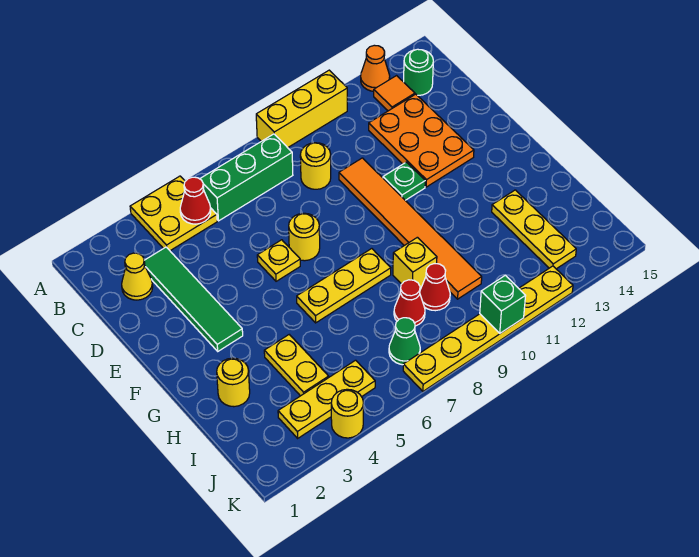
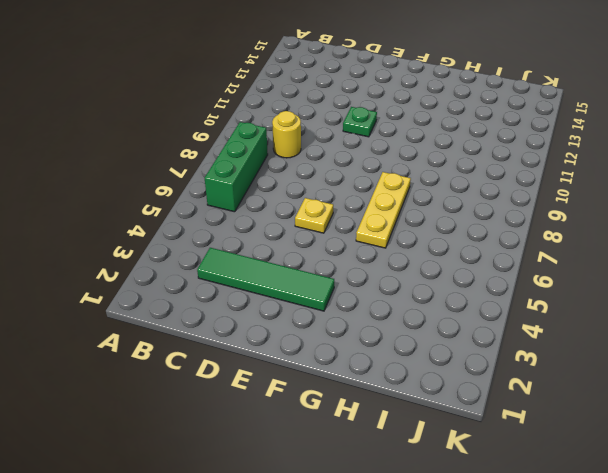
none -> yellow plate A4:B5 level 1
none -> yellow brick A9:A11 level 1
none -> orange cone A13 level 1

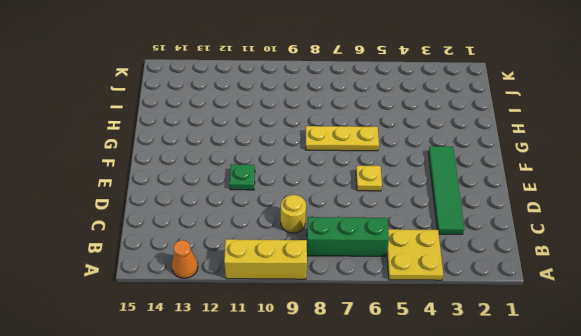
none -> orange tile B13 level 1
none -> green round brick B14 level 1
none -> yellow cone C2 level 1

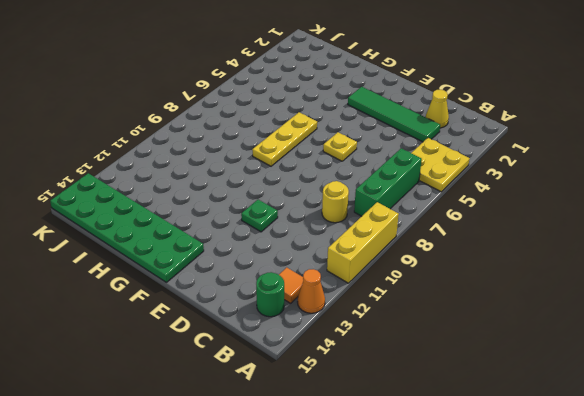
green plate F14:K15 level 1 -> none
none -> orange plate C12:E13 level 1
none -> orange tile D10:I10 level 1
none -> yellow round brick E7 level 1

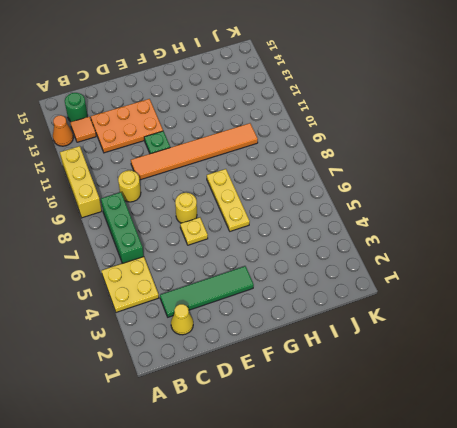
none -> yellow round brick H2 level 1
none -> yellow plate H4:I4 level 1
none -> yellow brick H9 level 1

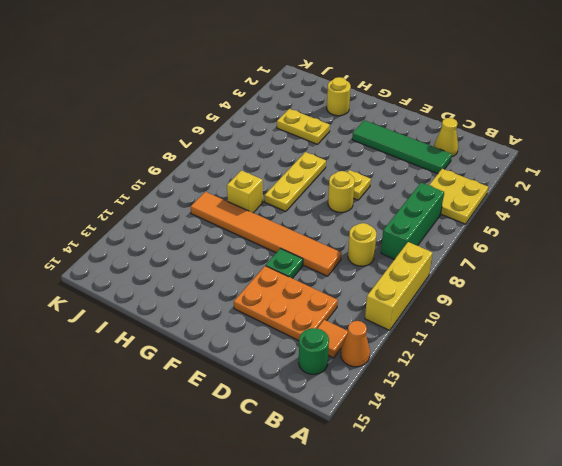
none -> yellow plate H13:J13 level 1
none -> red cone I8 level 1
none -> red cone I9 level 1

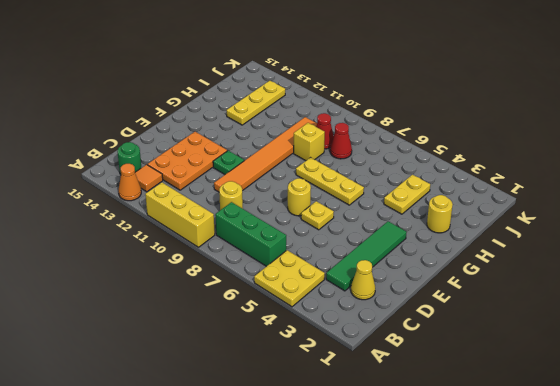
none -> yellow plate J3:J5 level 1
none -> green cone J7 level 1
none -> yellow round brick K4 level 1

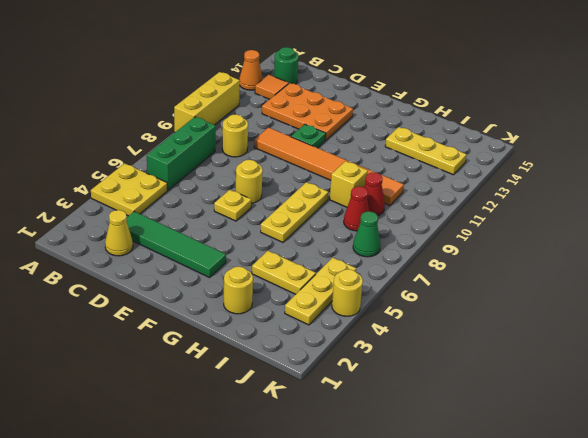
none -> yellow plate K7:K12 level 1
none -> red cone B5 level 2
none -> green brick K10 level 2

